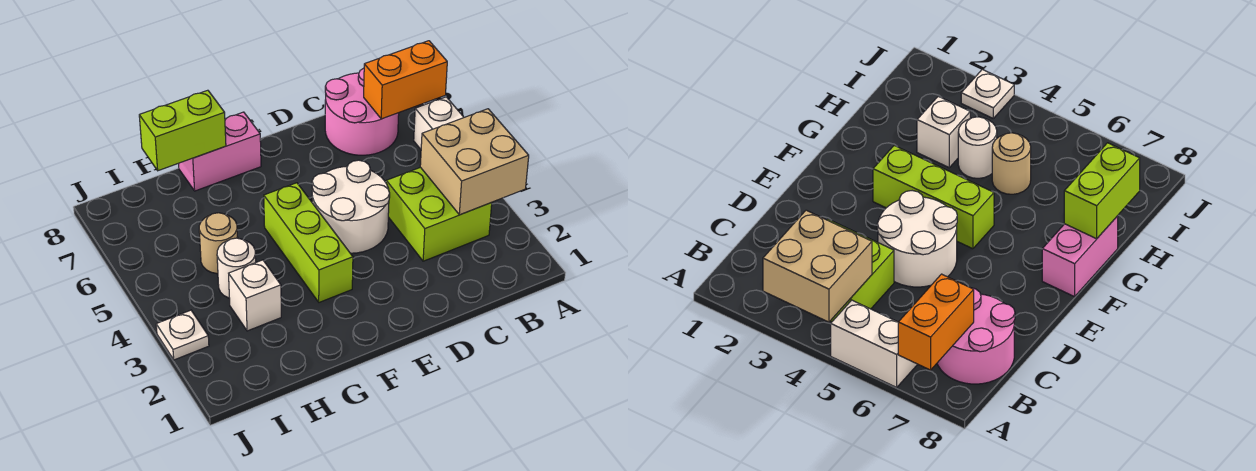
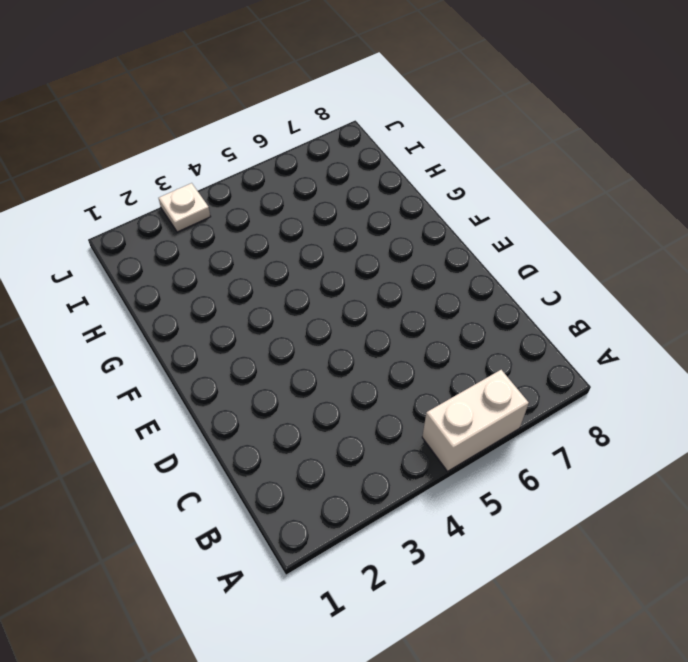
none -> lime brick B3:C4 level 1
none -> pink round brick B7:C8 level 1
none -> white round brick D4:E5 level 1

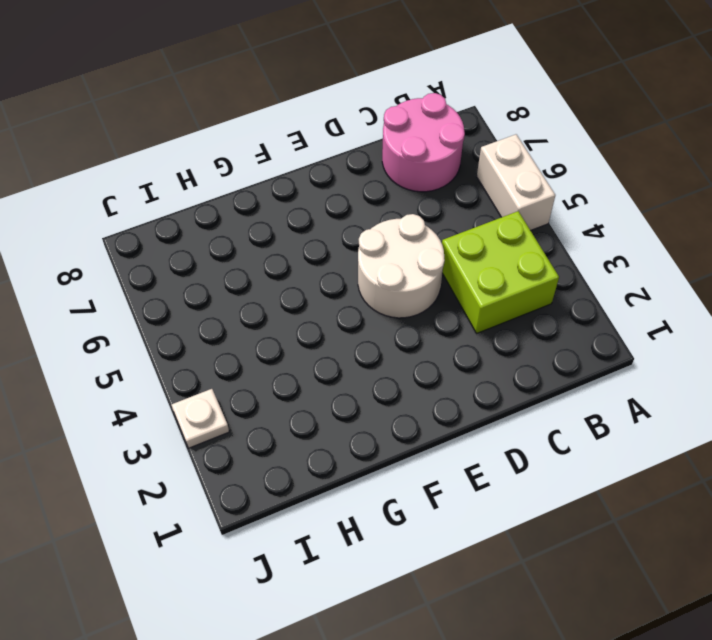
none -> lime brick F3:F5 level 1
none -> pink brick F8:G8 level 1
none -> white brick H3 level 1

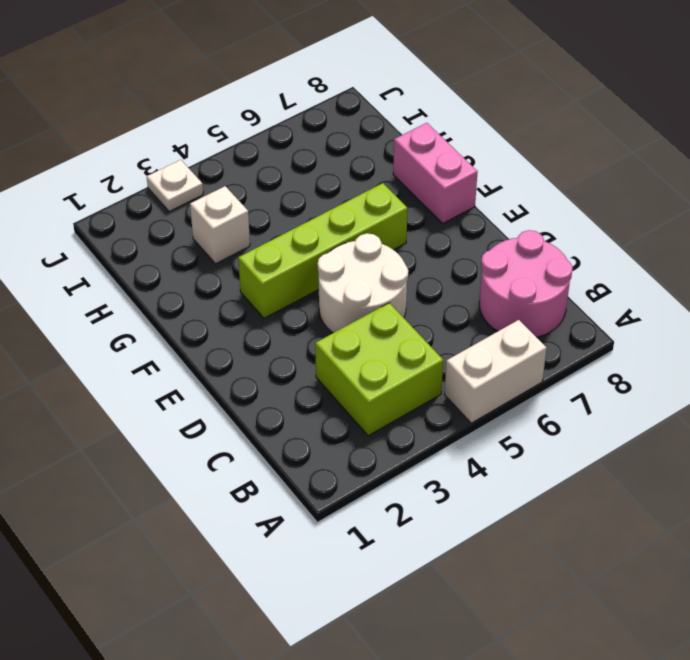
lime brick F3:F6 level 1 -> lime brick F3:F5 level 1
none -> white round brick H4 level 1
none -> tan round brick H5 level 1
none -> tan brick A3:B4 level 2

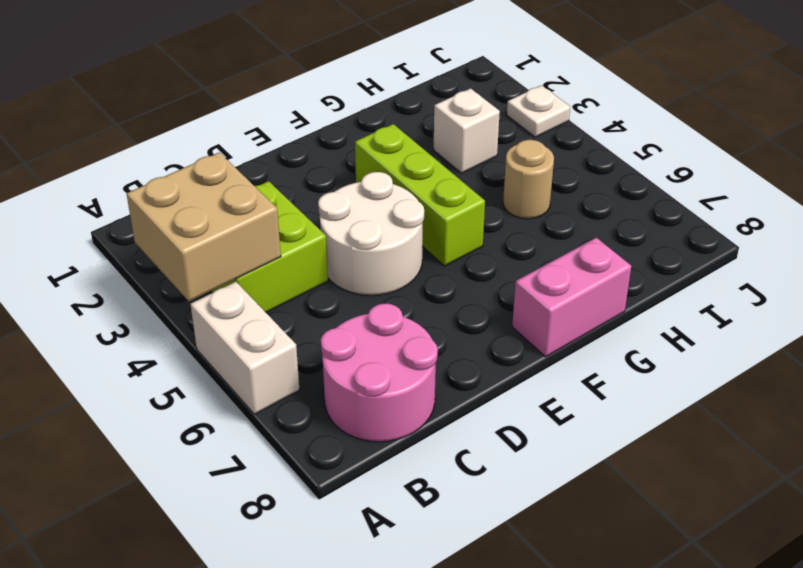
none -> white round brick H4 level 1
none -> orange brick A7:B7 level 2
none -> lime brick G8:H8 level 2

